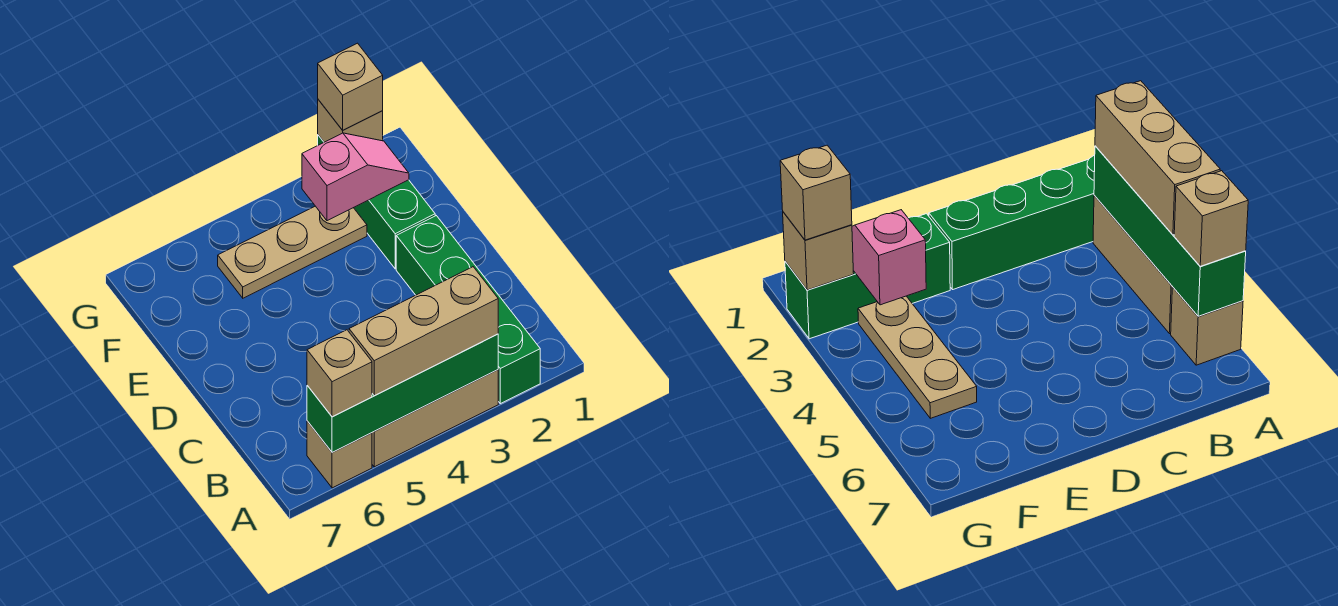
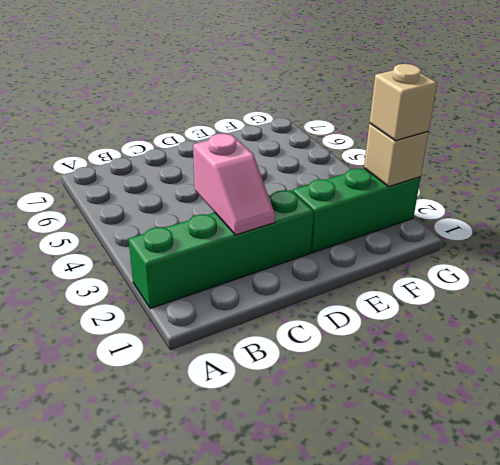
pink slope C2:C3 level 2 top 3 -> pink slope F2:F3 level 2 top 3
none -> tan brick A3:A5 level 1
none -> tan brick A6 level 1

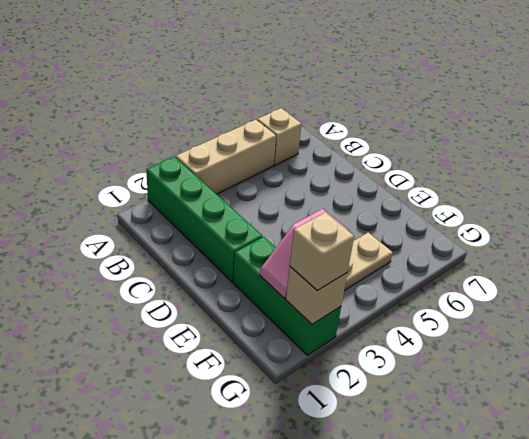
none -> green brick A3:A6 level 2
none -> tan brick A3:A5 level 3

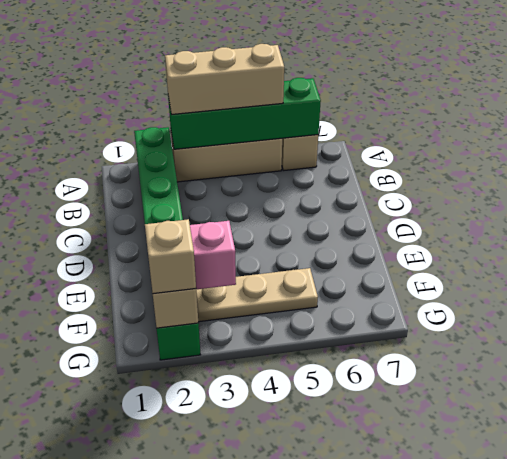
none -> tan brick A6 level 3

